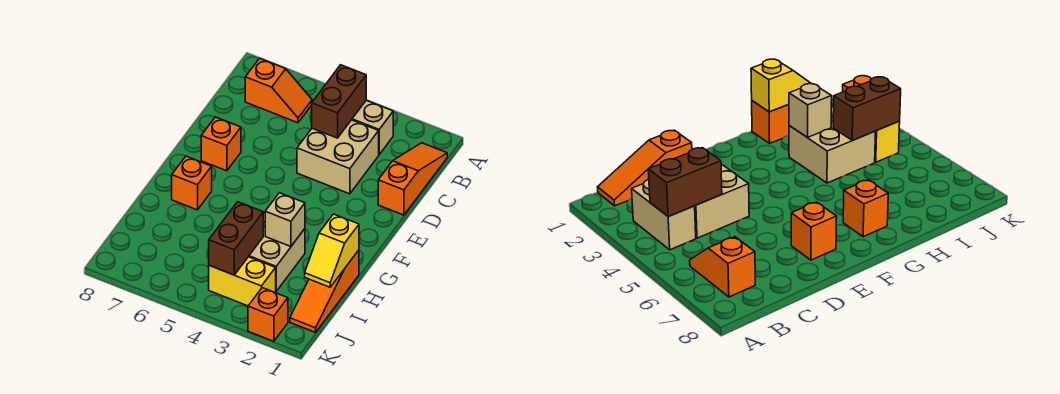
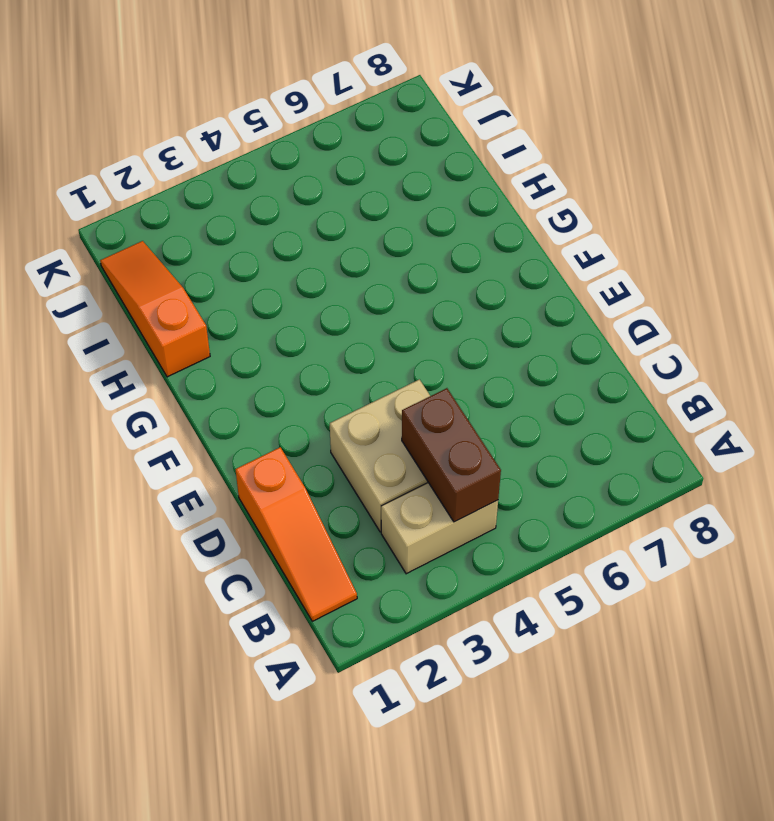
none -> orange slope B6:B7 level 1 top 7
none -> orange brick E7 level 1
none -> orange brick G7 level 1

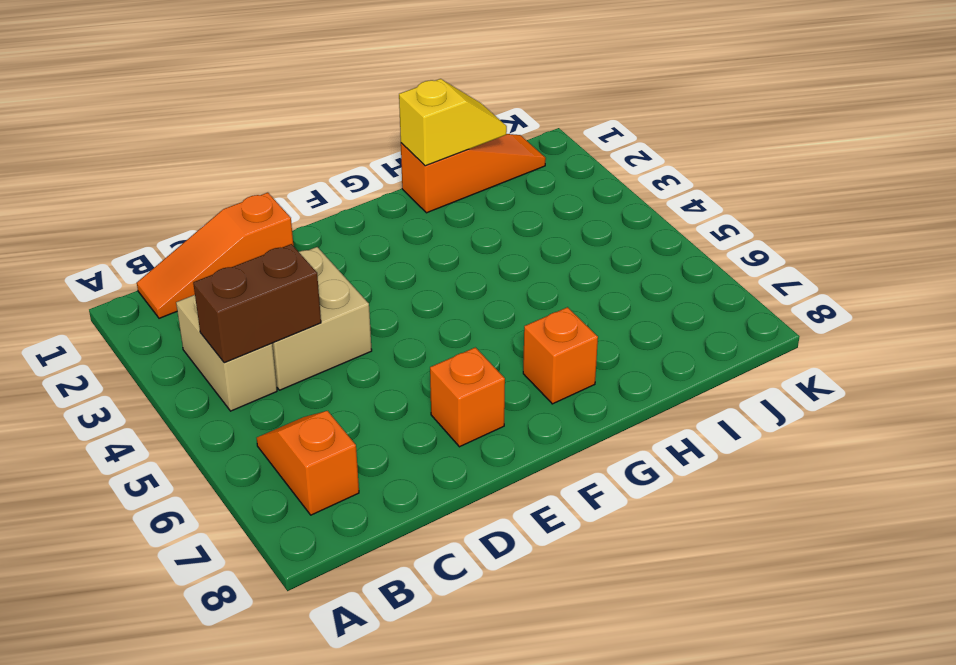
none -> tan brick H3:I4 level 1
none -> yellow brick J3:J4 level 1
none -> orange brick K2 level 1

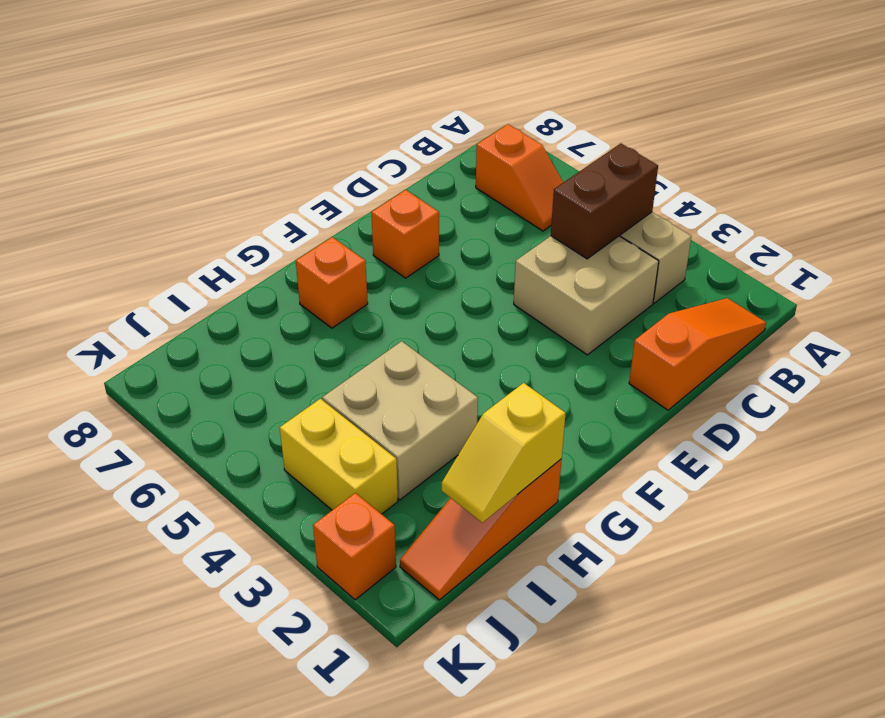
none -> tan brick H3 level 2
none -> brown brick I4:J4 level 2

